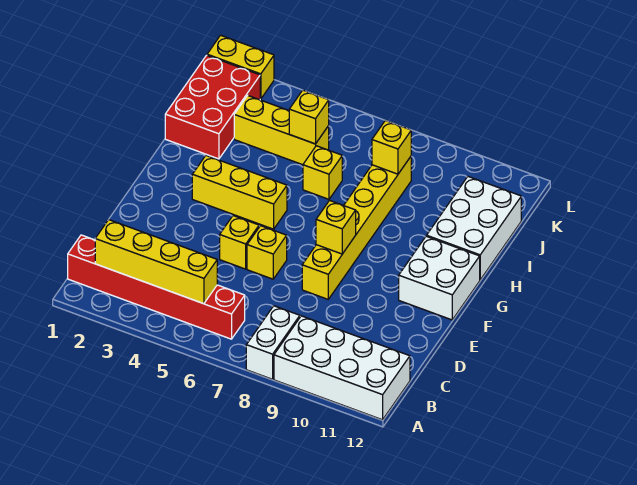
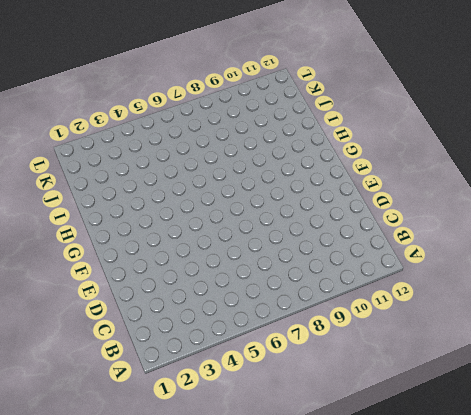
none -> white brick A8:B8 level 1
none -> white brick A9:B12 level 1
none -> red brick B1:B6 level 1

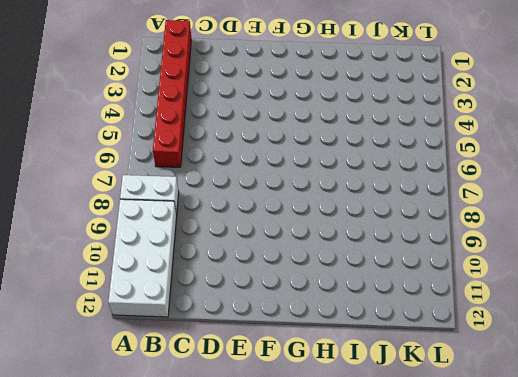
none -> yellow brick E5 level 1
none -> yellow brick E6 level 1
none -> yellow brick E8:J8 level 1

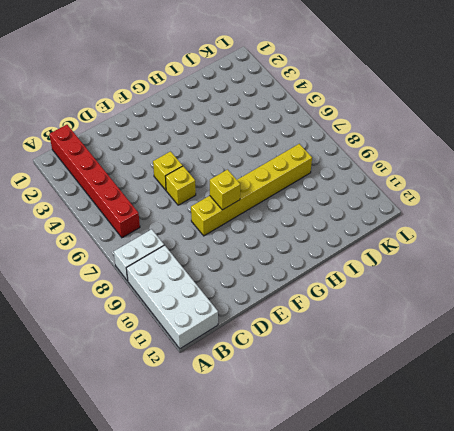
none -> white brick F11:G12 level 1
none -> yellow brick G3:G5 level 1
none -> white brick H11:J12 level 1

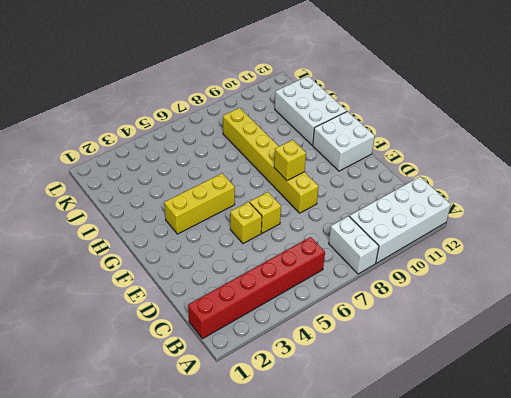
none -> red brick I1:K2 level 1
none -> yellow brick I6 level 1
none -> yellow brick J3:J5 level 1

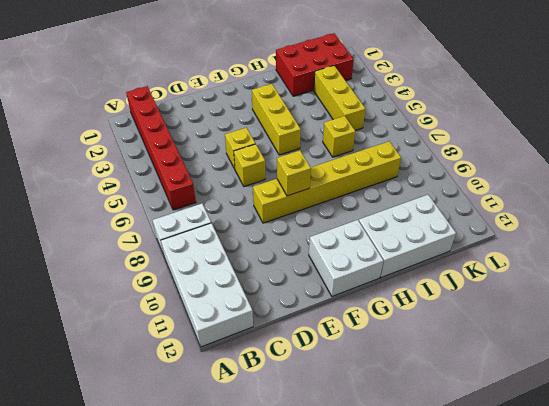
none -> yellow brick L1:L2 level 1
none -> yellow brick B2:B5 level 2
none -> yellow brick J5 level 2

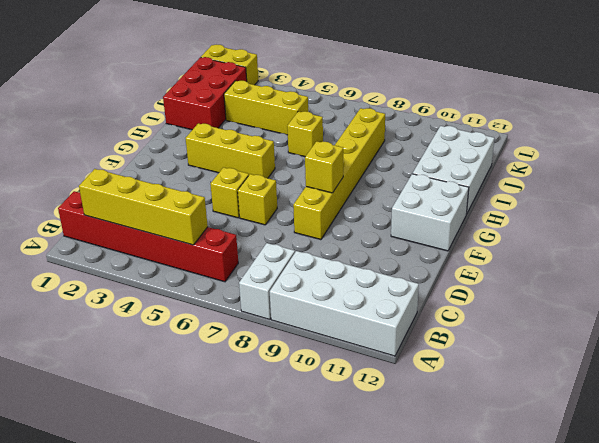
none -> yellow brick J5 level 2
none -> yellow brick J8 level 2

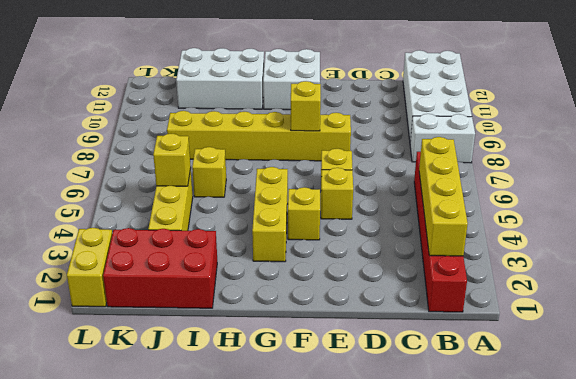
yellow brick F4 level 1 -> yellow brick J8 level 2

